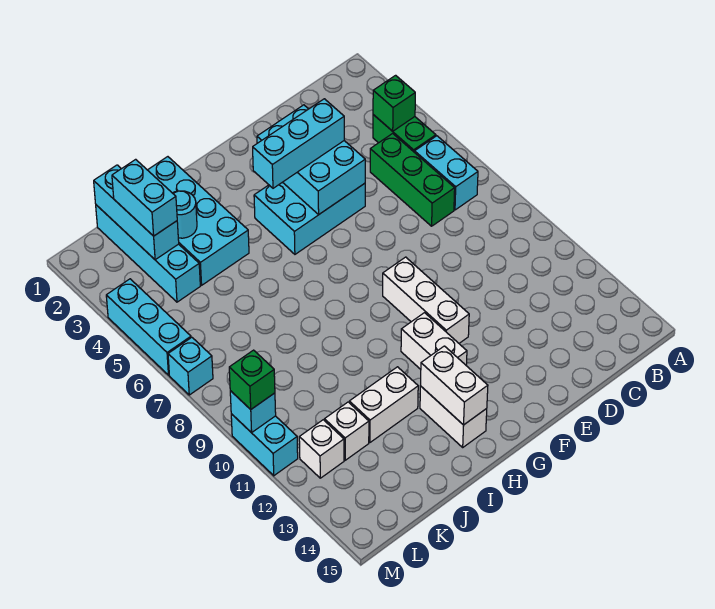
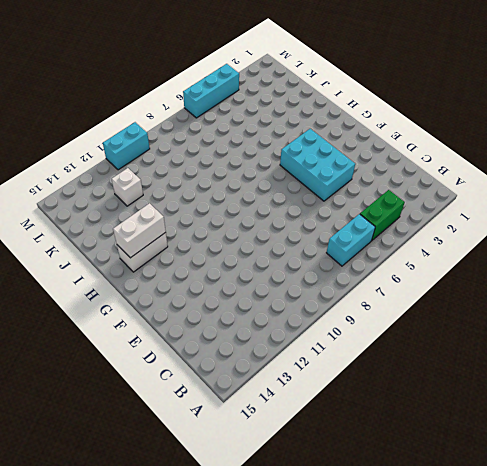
none -> green brick C5:C7 level 1
none -> white brick F9:F11 level 1
none -> white brick G11:G12 level 1

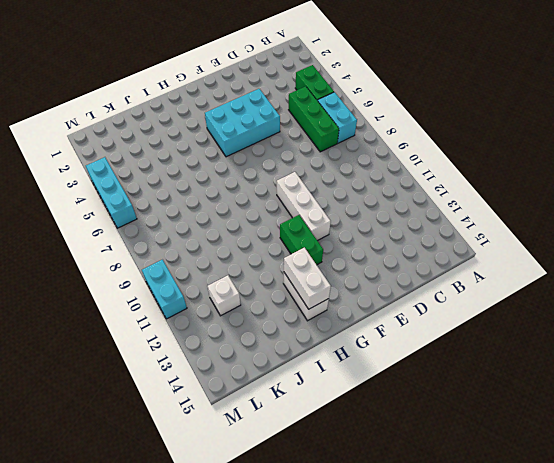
green brick G11:G12 level 1 -> white brick G11:G12 level 1
none -> cyan brick I1:J4 level 1
none -> white brick I12:J12 level 1
none -> cyan brick K1:K4 level 1

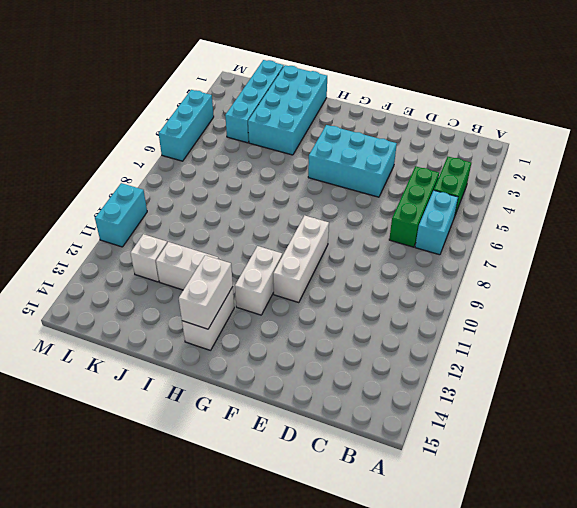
none -> white brick L12 level 1
none -> cyan brick M7 level 1
none -> green brick B4 level 2

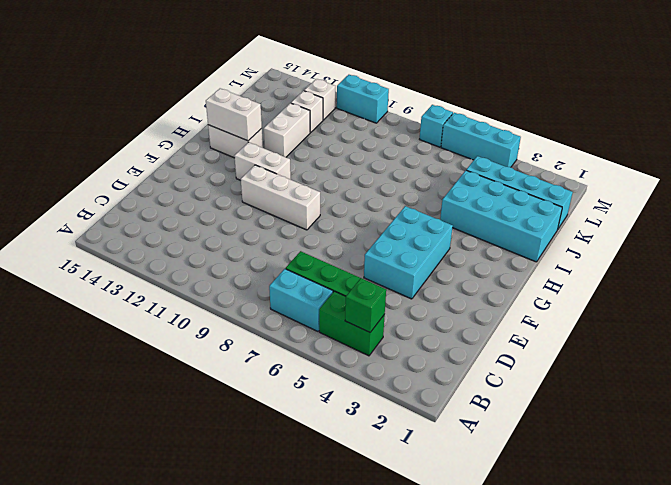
none -> cyan brick E3:F5 level 2
none -> cyan round brick J3 level 2
none -> cyan brick K1:K3 level 2

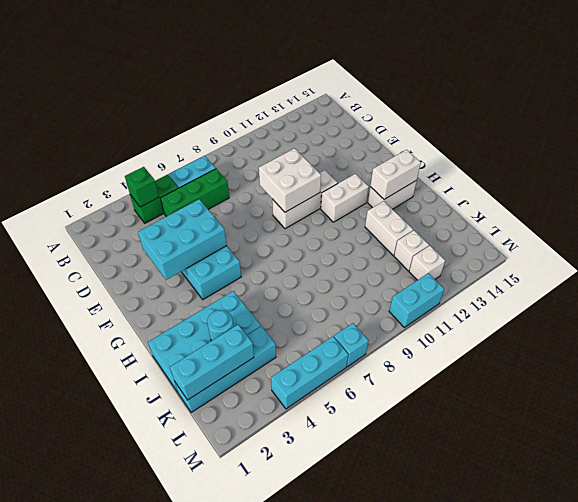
white brick E9:F10 level 2 -> none
none -> cyan brick M10 level 2
none -> cyan brick E4:G4 level 3
none -> cyan brick K2:K3 level 3

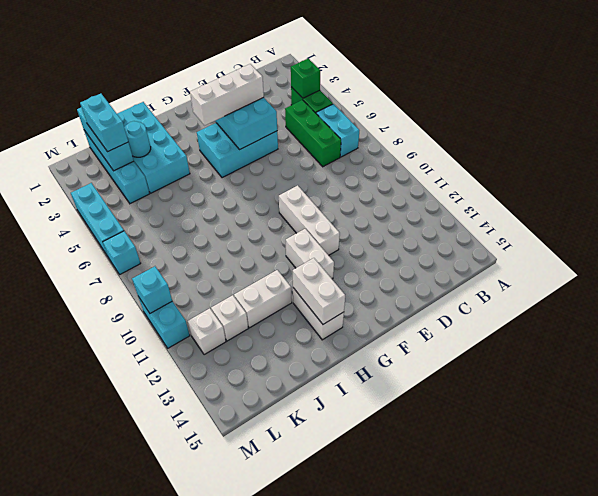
white brick E4:G4 level 3 -> cyan brick E4:G4 level 3
none -> green brick M10 level 3

